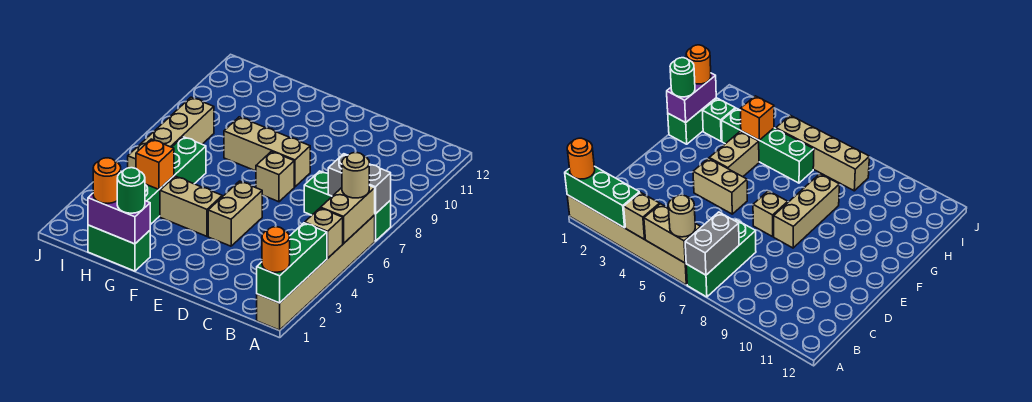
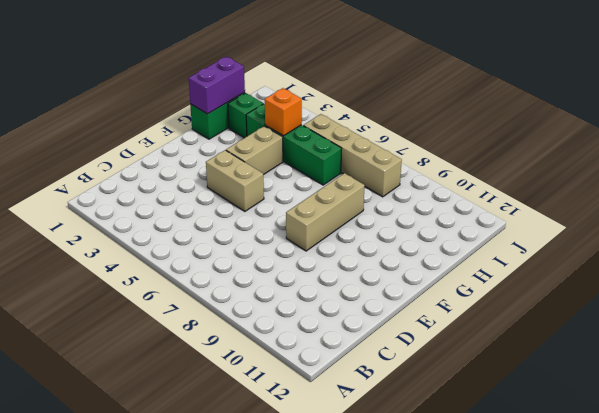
none -> tan brick A1:A6 level 1
none -> green brick A7:C7 level 1
none -> tan brick E7 level 1

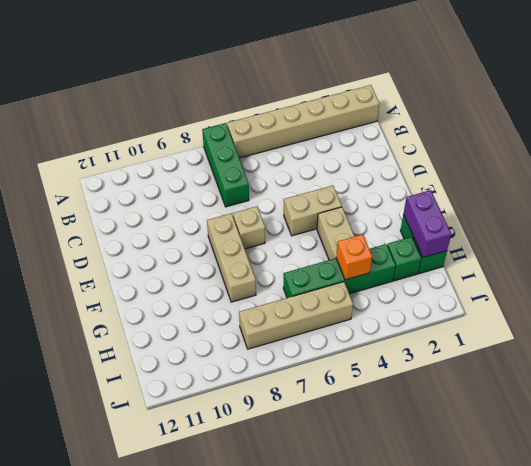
none -> green brick A1:A3 level 2
none -> tan brick A4 level 2
none -> tan brick A5:A6 level 2

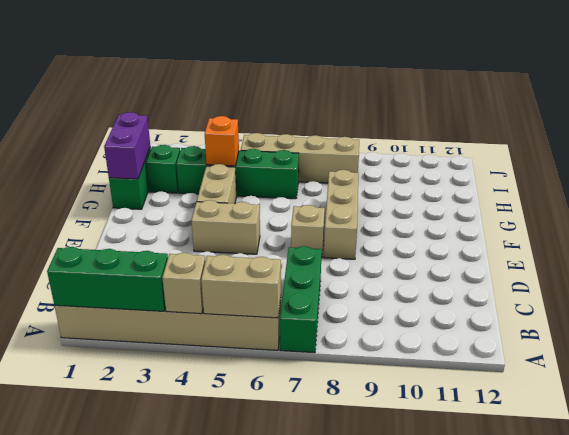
none -> grey brick A7:B7 level 2
none -> orange round brick A1 level 3
none -> tan round brick A6 level 3

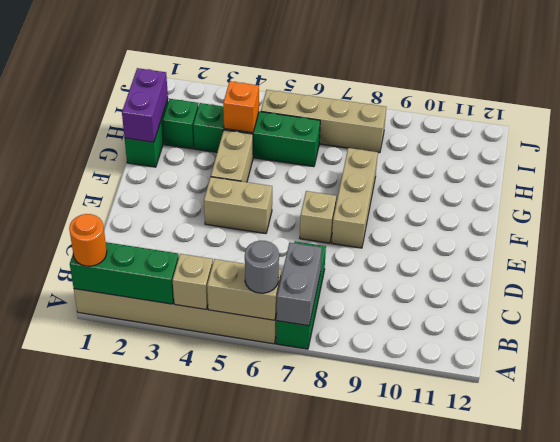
grey round brick A6 level 3 -> tan round brick A6 level 3
none -> green round brick G1 level 3
none -> orange round brick H1 level 3

